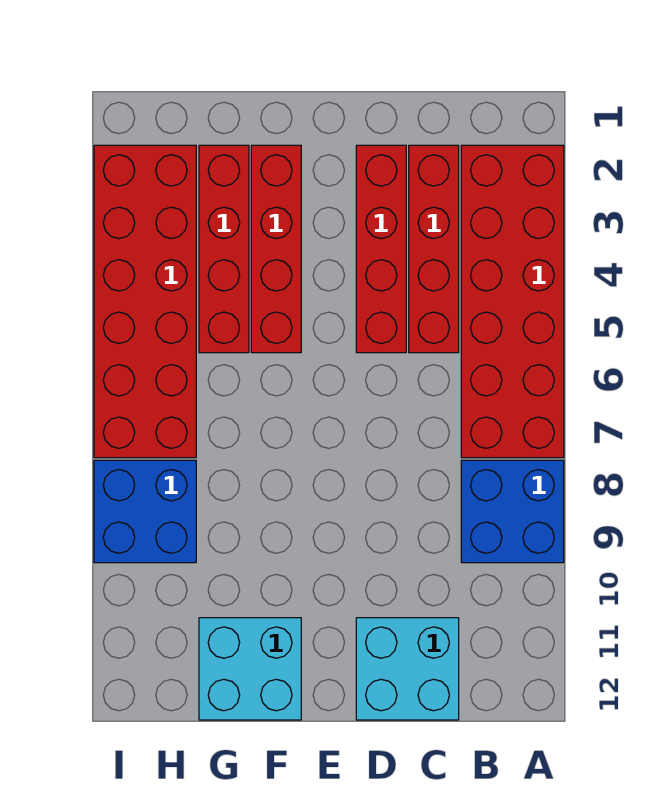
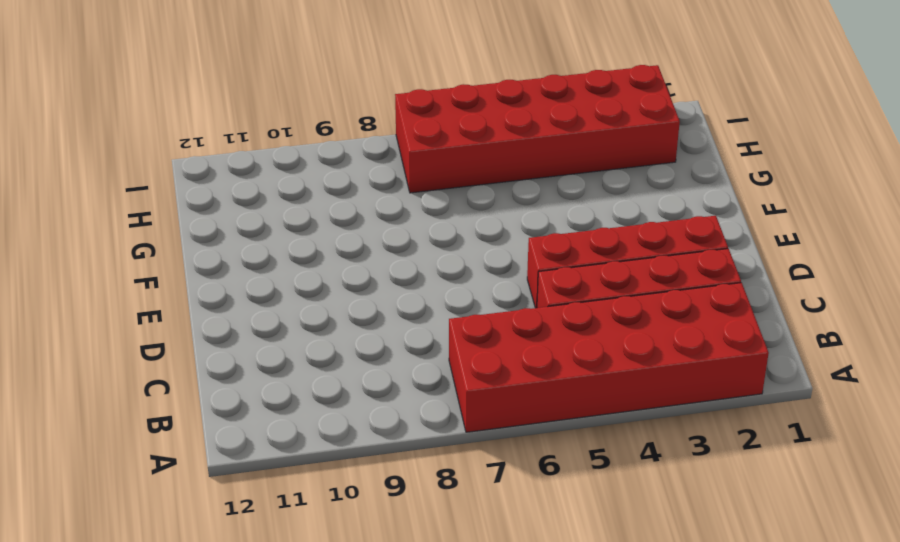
none -> blue brick A8:B9 level 1
none -> cyan brick C11:D12 level 1

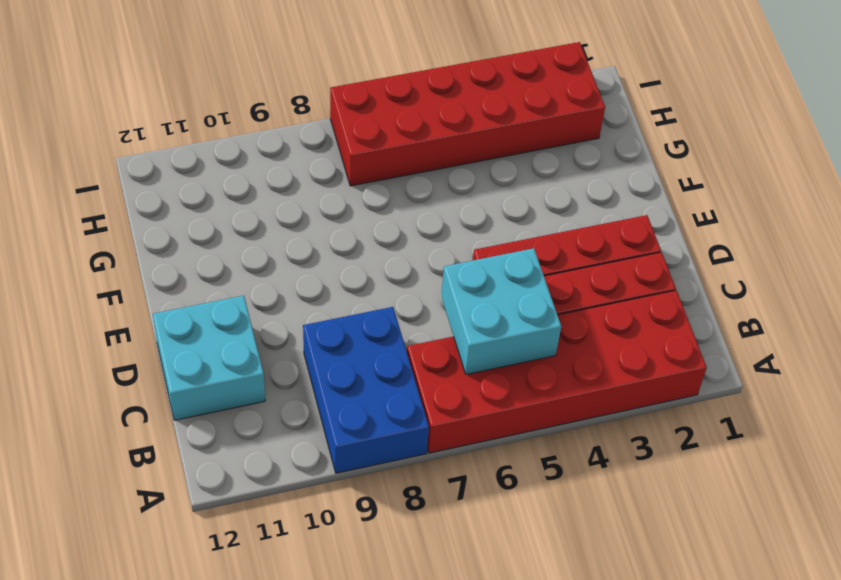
blue brick A8:C9 level 1 -> blue brick A8:B9 level 1
cyan brick B5:C6 level 2 -> cyan brick F11:G12 level 1
none -> red brick F2:F5 level 1
none -> red brick G2:G5 level 1

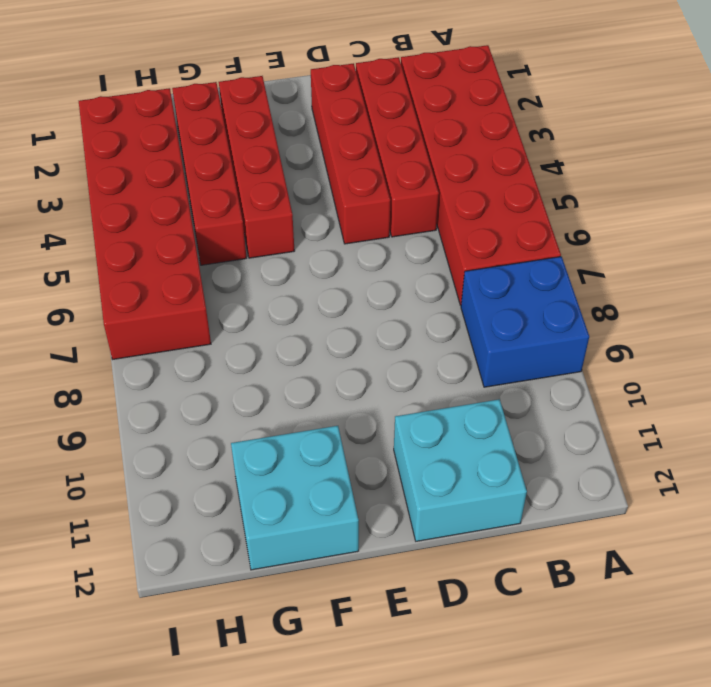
none -> blue brick H8:I9 level 1

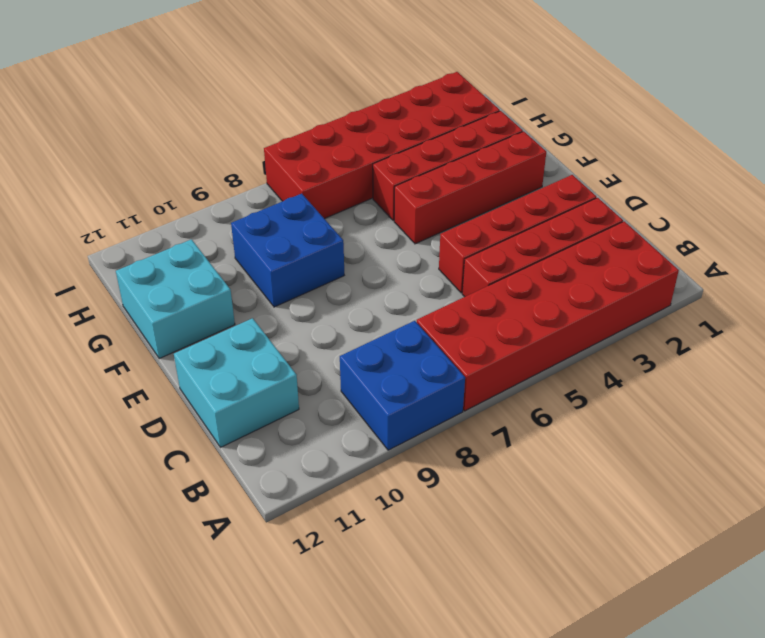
blue brick F8:G9 level 1 -> blue brick H8:I9 level 1

